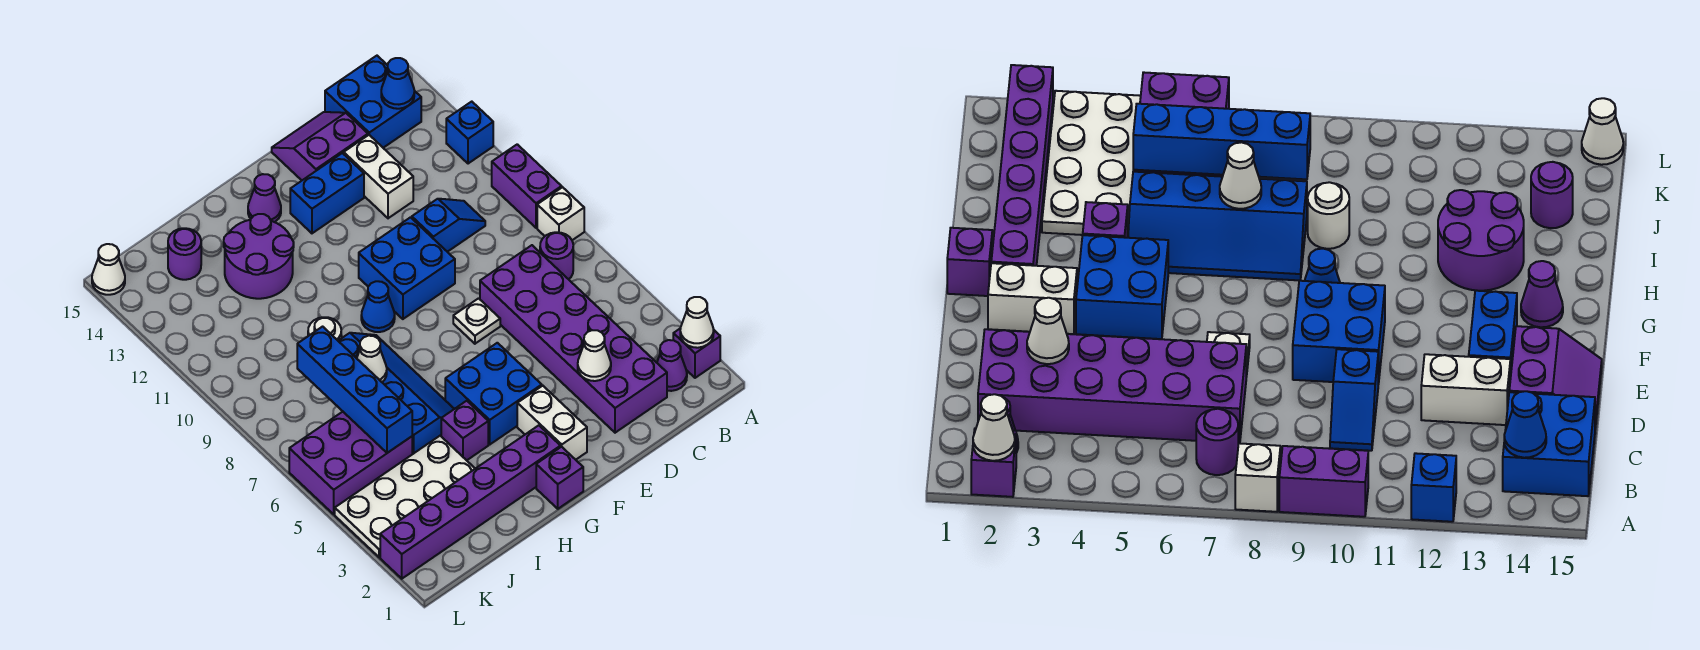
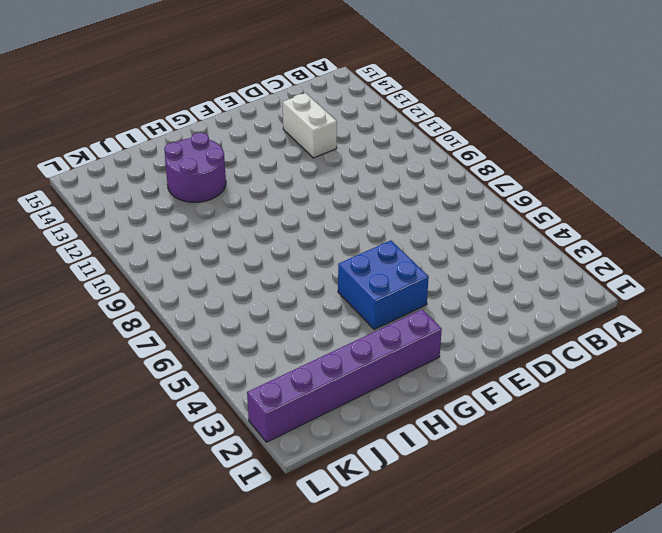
none -> purple brick A2 level 1
none -> white brick A8 level 1
none -> purple brick A9:A10 level 1
none -> blue brick A12 level 1

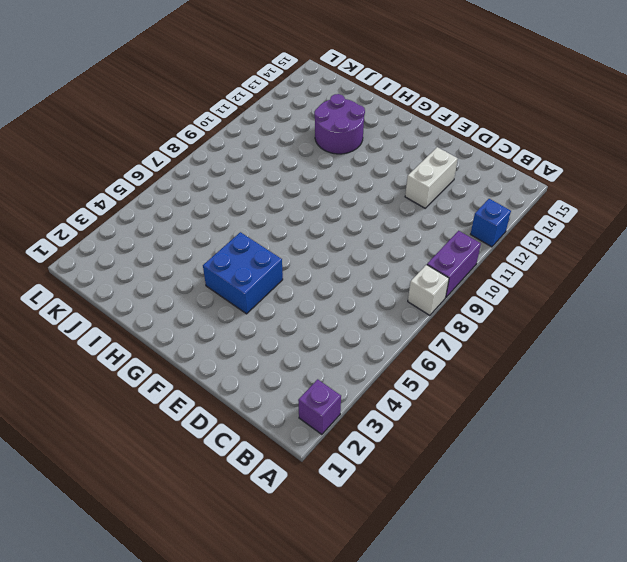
none -> purple cone B2 level 1
none -> purple round brick B7 level 1
none -> blue brick B14:C15 level 1
none -> purple brick C2:D7 level 1

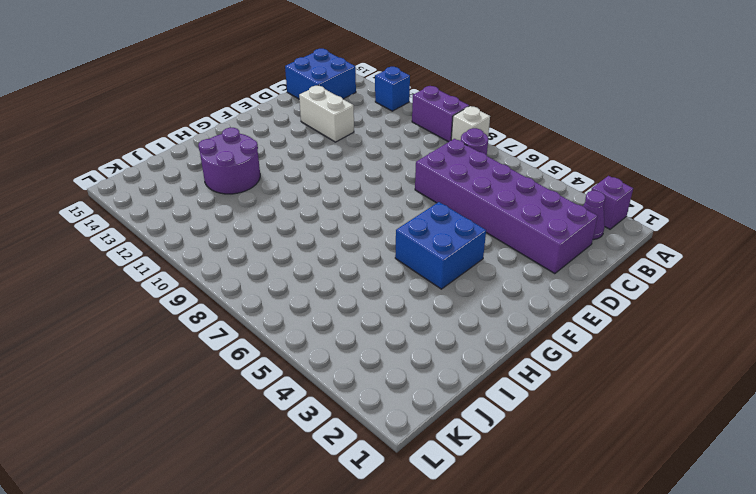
none -> blue slope C10:D10 level 1 top D
none -> purple slope D14:E15 level 1 top 14
none -> white plate E7 level 1
none -> blue brick E9:F10 level 1

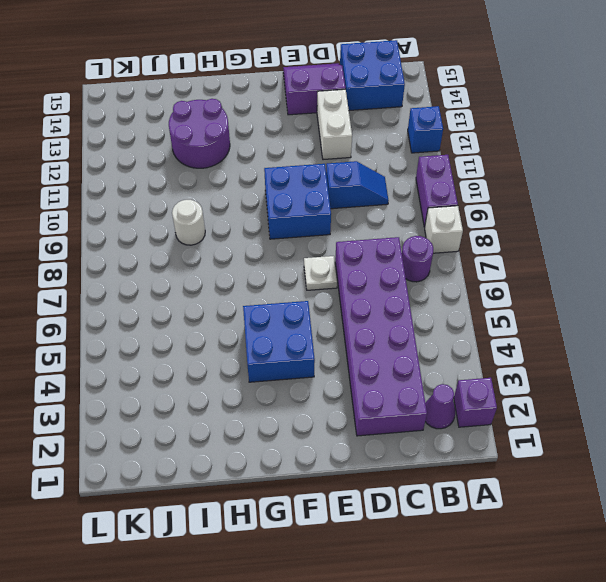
none -> blue brick E13:F13 level 1
none -> white brick F2:F3 level 1
none -> purple brick G1 level 1
none -> purple brick G2:L2 level 1

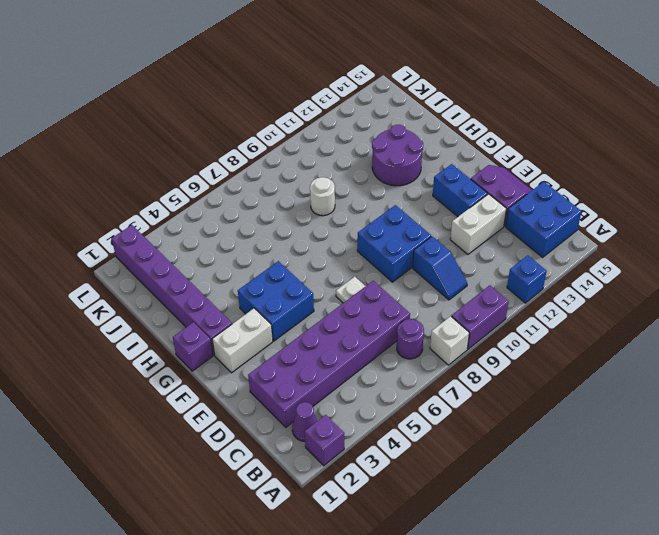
none -> blue cone G9 level 1
none -> purple cone G14 level 1
none -> purple brick H4 level 1
none -> blue slope H5:I8 level 1 top I

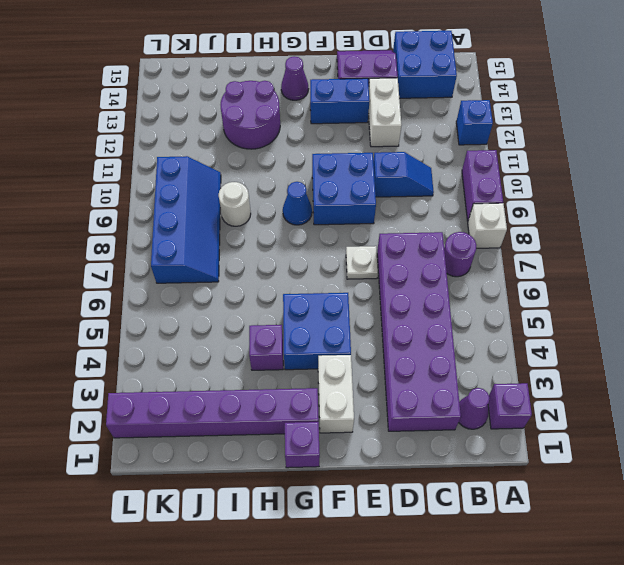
blue slope J7:K10 level 1 top K -> blue slope H5:I8 level 1 top I
none -> white plate I3:L4 level 1
none -> purple brick J5:L6 level 1
none -> purple round brick J14 level 1
none -> white cone L15 level 1

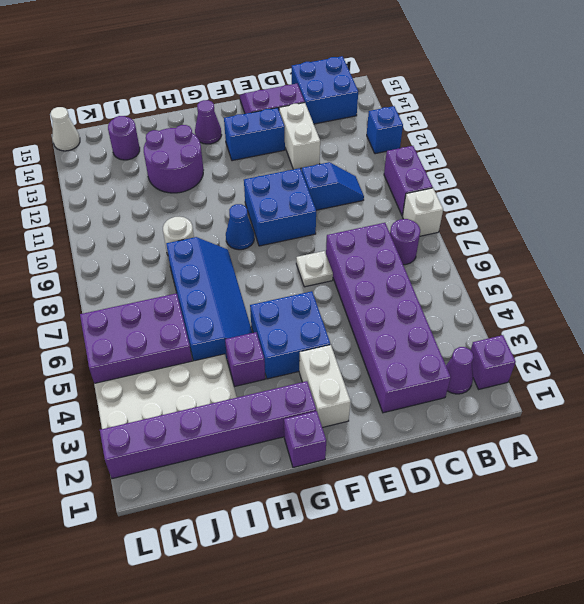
none -> white cone A2 level 2
none -> blue cone B14 level 2
none -> white cone D3 level 2
none -> white cone I7 level 2

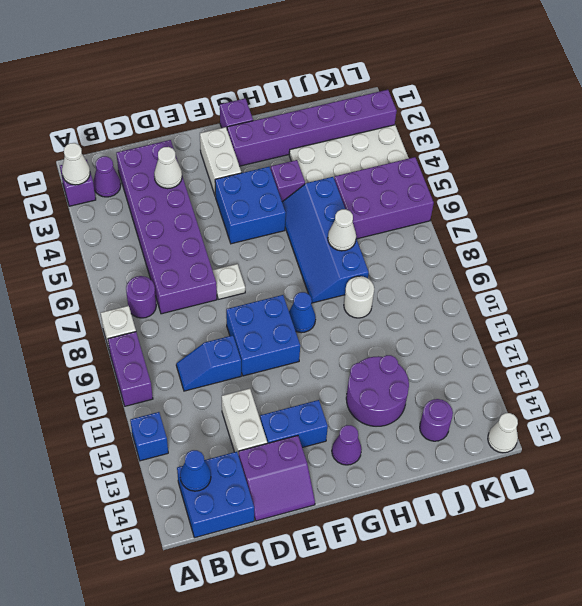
none -> blue brick J5:J8 level 2

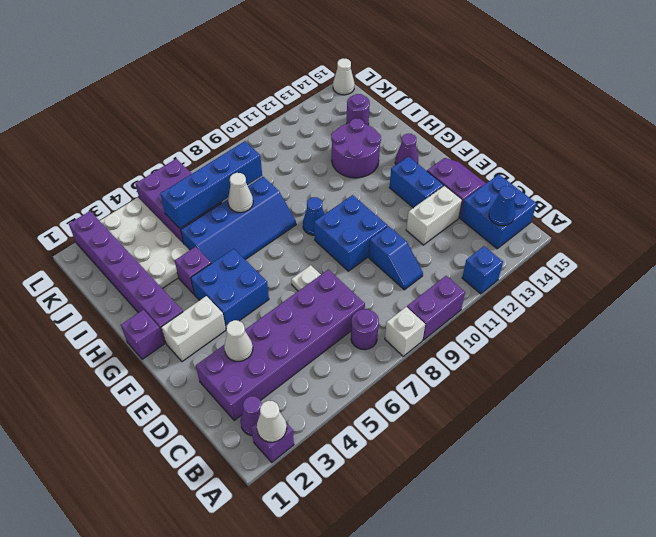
none -> white round brick I9 level 1

